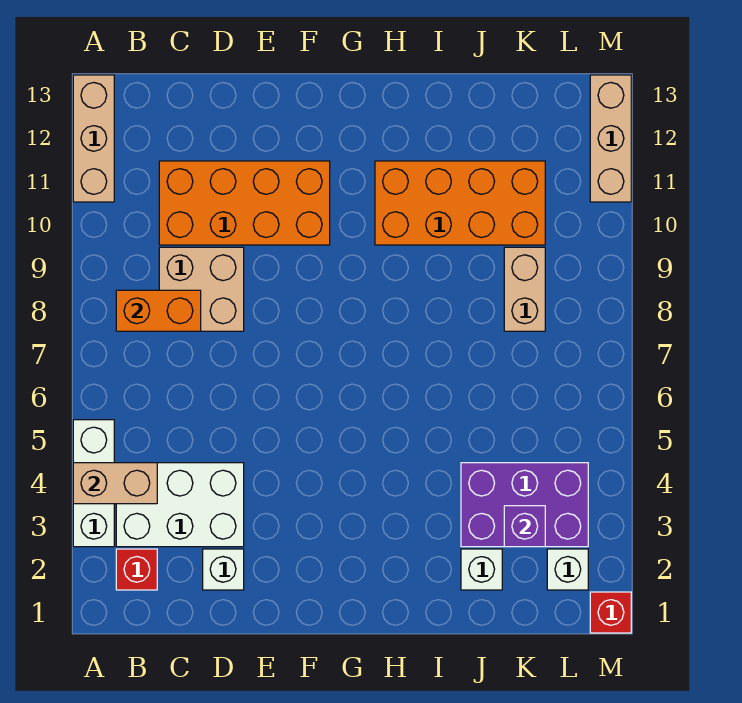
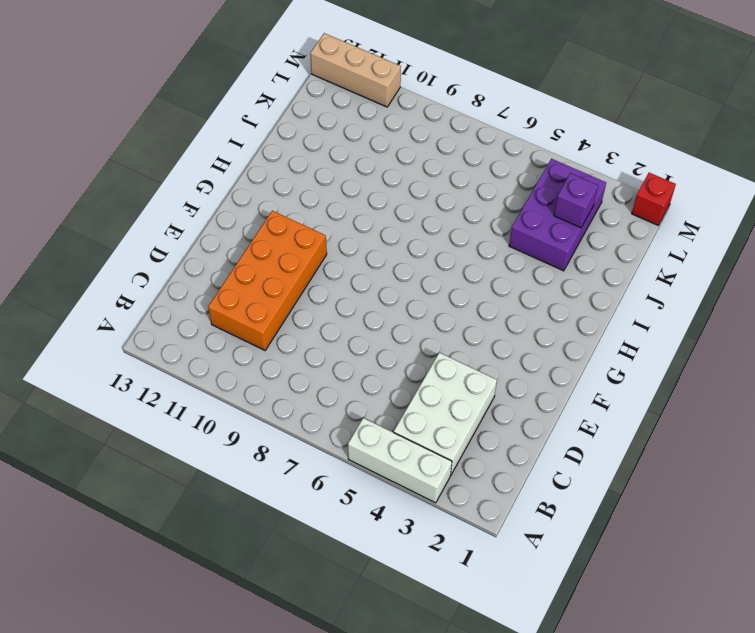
none -> tan brick A11:A13 level 1
none -> red brick B2 level 1
none -> tan brick C8:D9 level 1

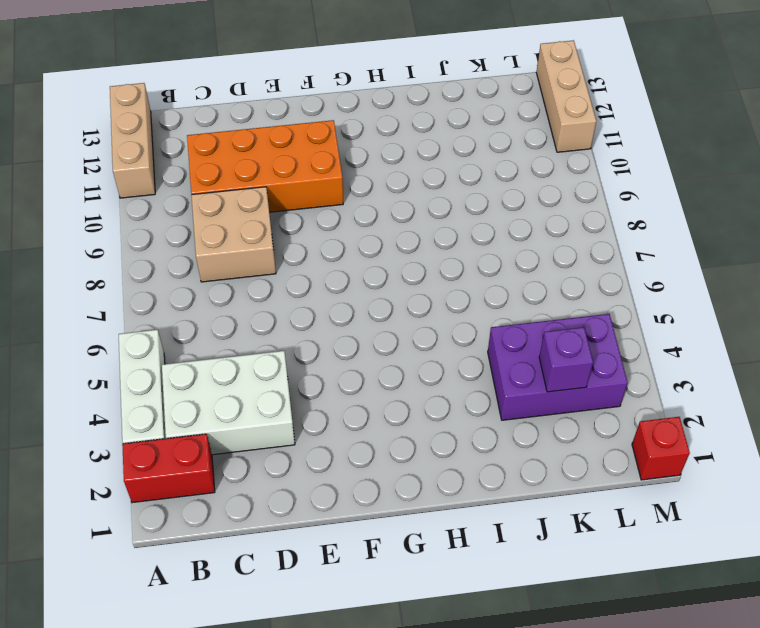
red brick A2:B2 level 1 -> red brick B2 level 1
none -> white brick D2 level 1
none -> orange brick H10:K11 level 1
none -> white brick J2 level 1

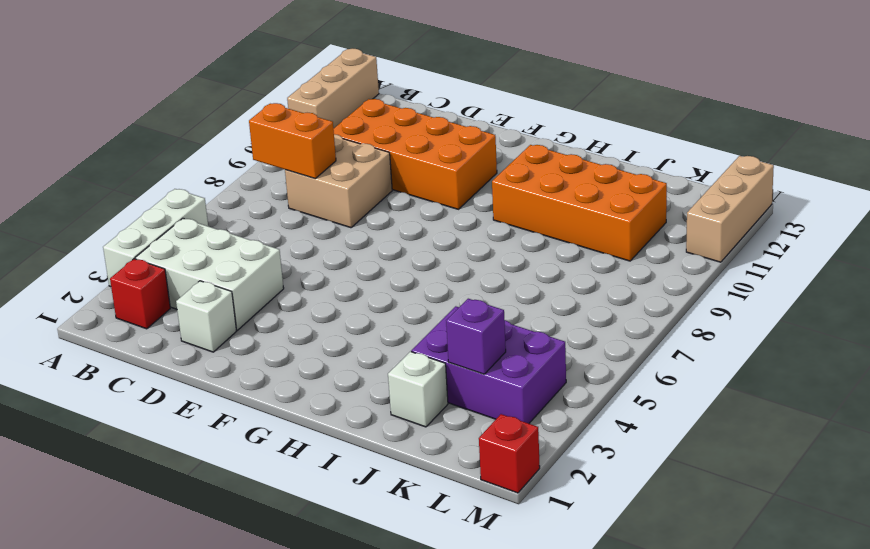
none -> tan brick K8:K9 level 1
none -> white brick L2 level 1
none -> tan brick A4:B4 level 2

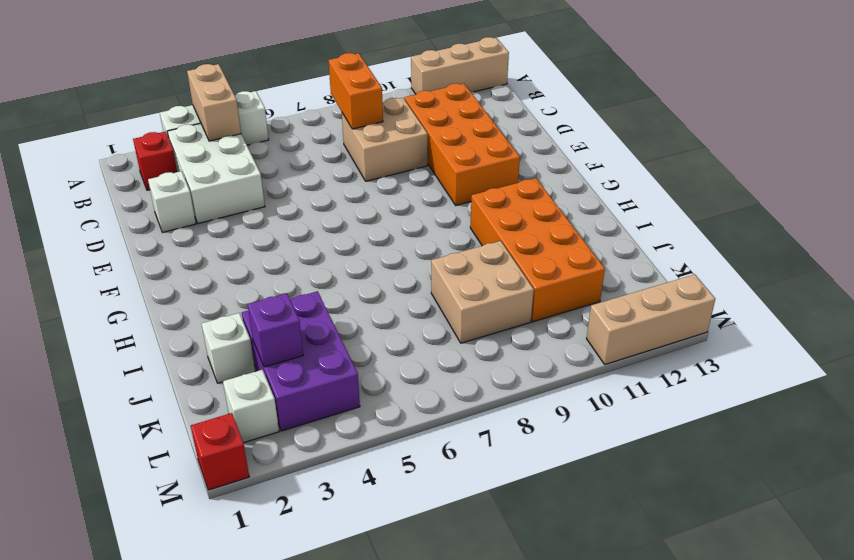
tan brick J8:K9 level 1 -> tan brick K8:K9 level 1

